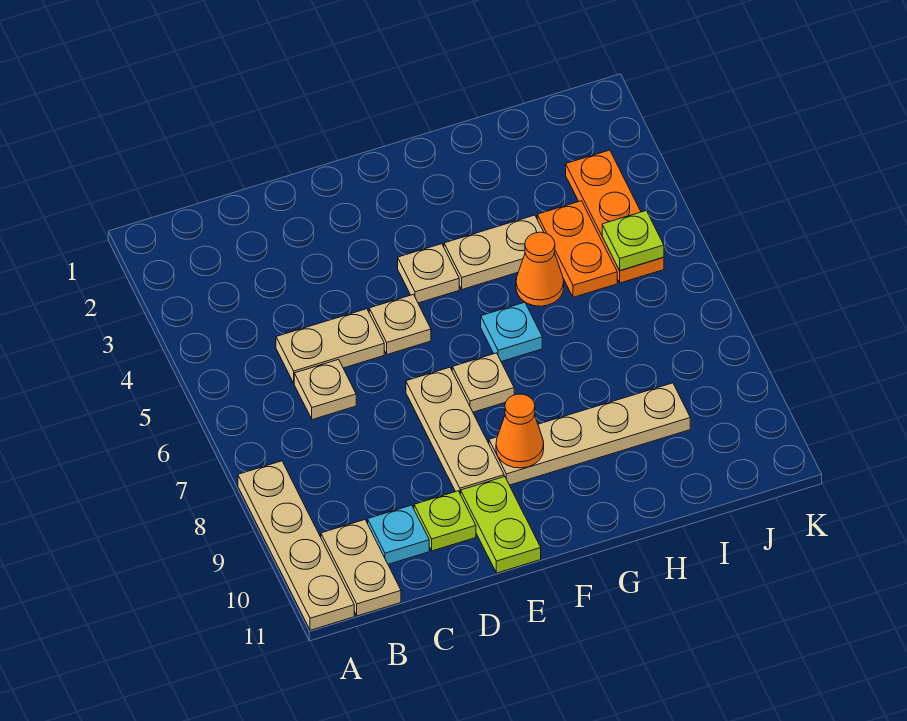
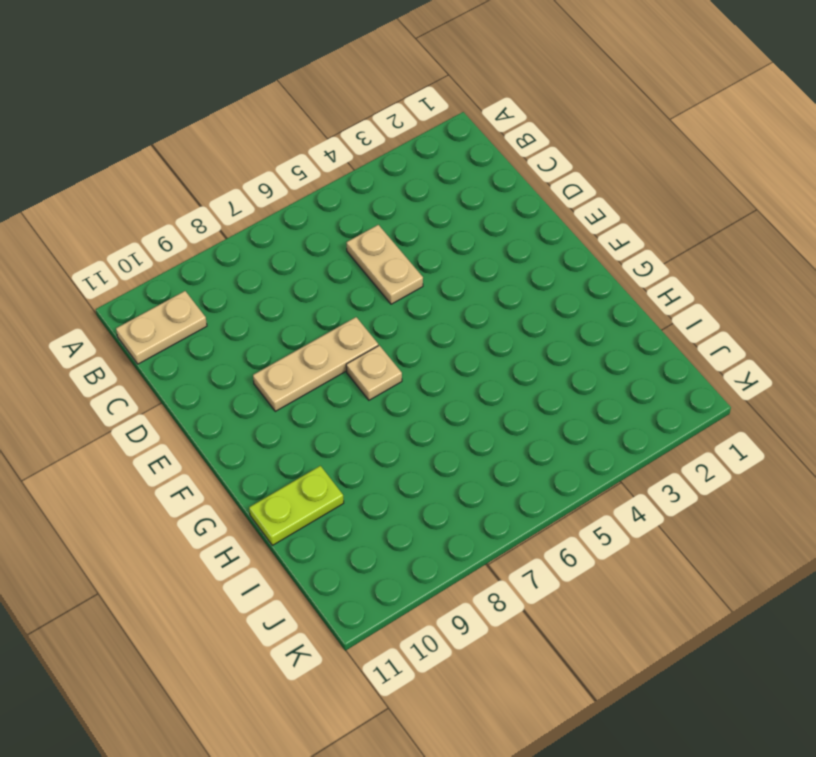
lime plate H10:H11 level 1 -> lime plate E10:E11 level 1
none -> tan plate A8:A11 level 1
none -> tan plate C6 level 1
none -> cyan plate C10 level 1

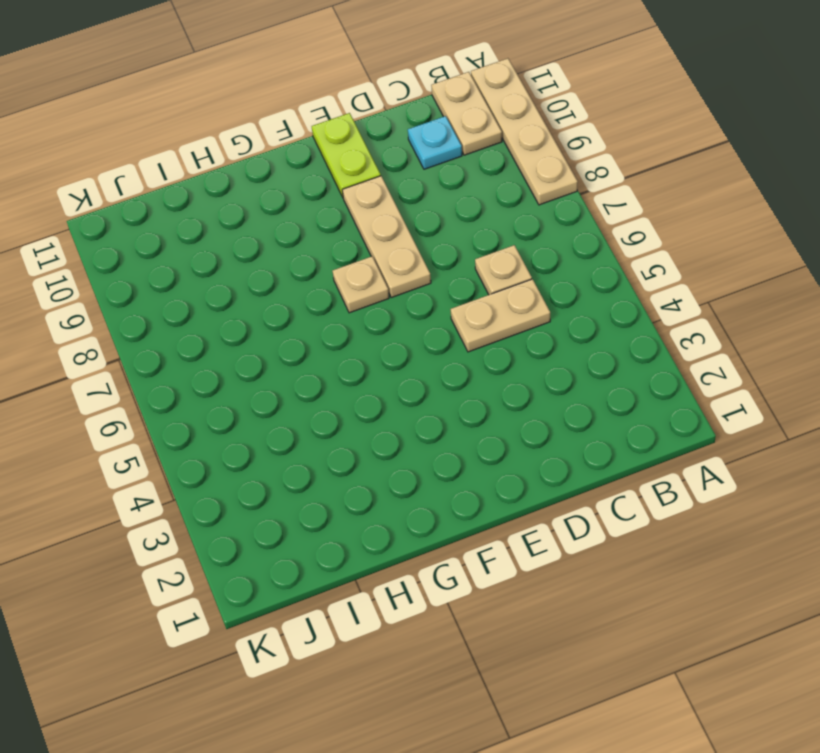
none -> lime plate D10 level 1
none -> tan plate E5 level 1
none -> tan plate F4 level 1

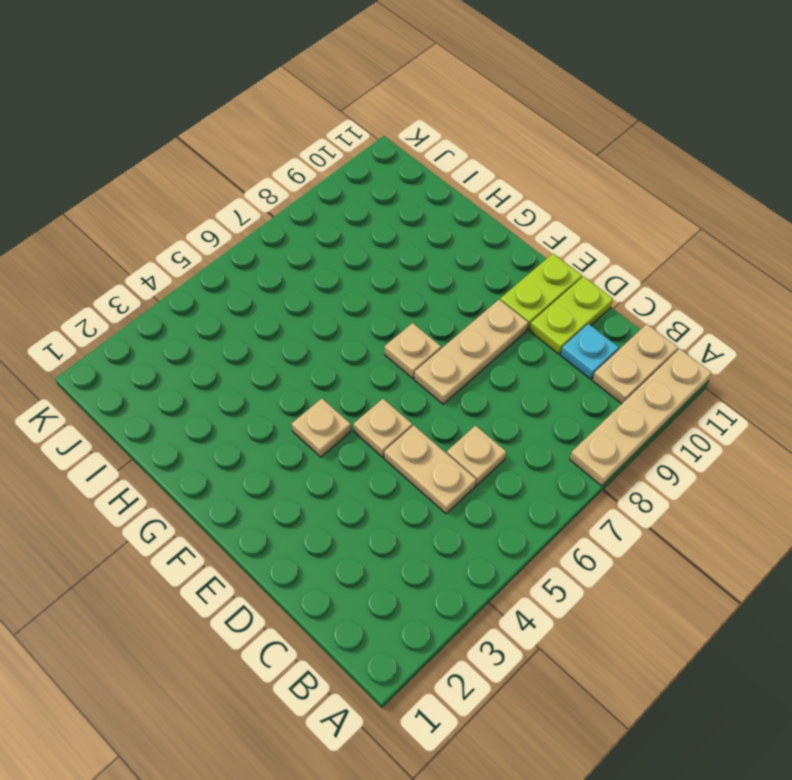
lime plate D10:D11 level 1 -> lime plate D10 level 1
none -> tan plate F9:I9 level 1
none -> tan plate G4:H4 level 1
none -> cyan plate G6 level 1

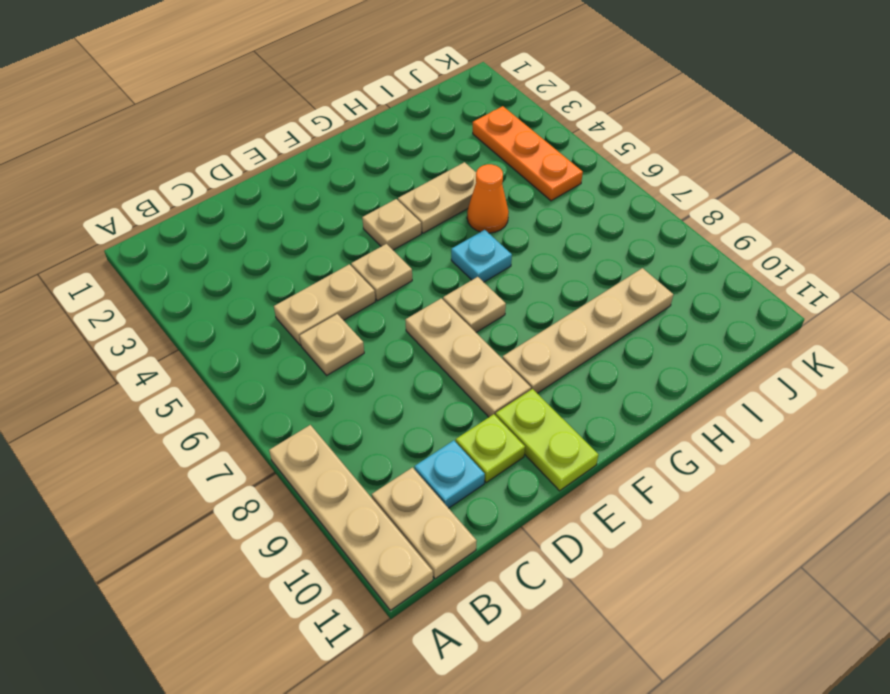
none -> orange plate I4:I5 level 1
none -> orange cone F9 level 2
none -> lime plate J5 level 2

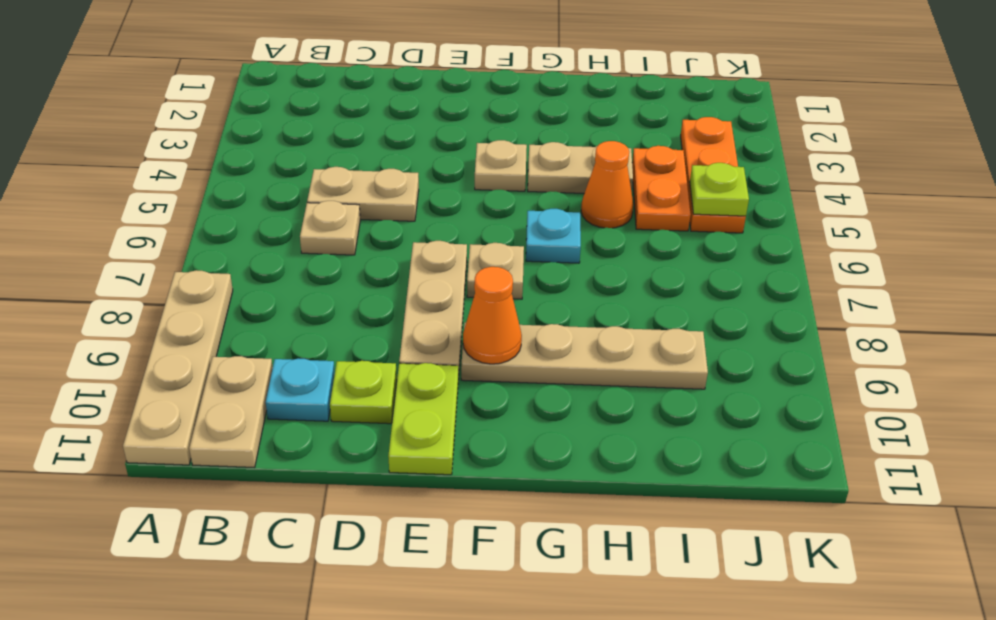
none -> tan plate E5 level 1

